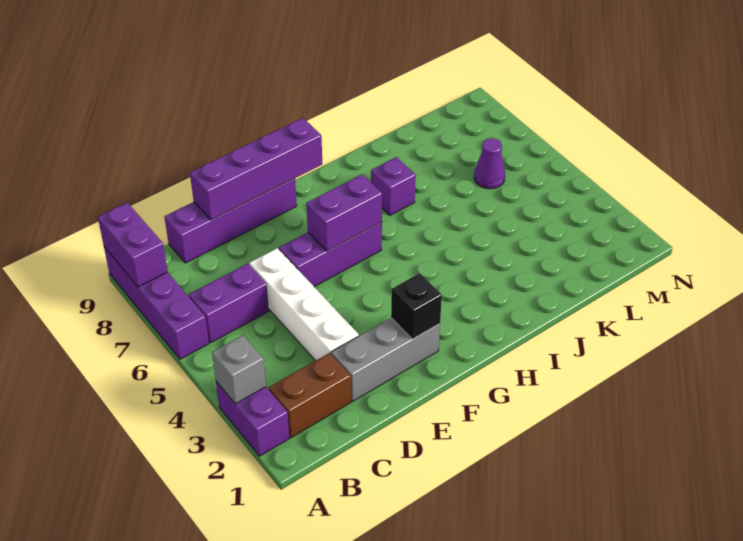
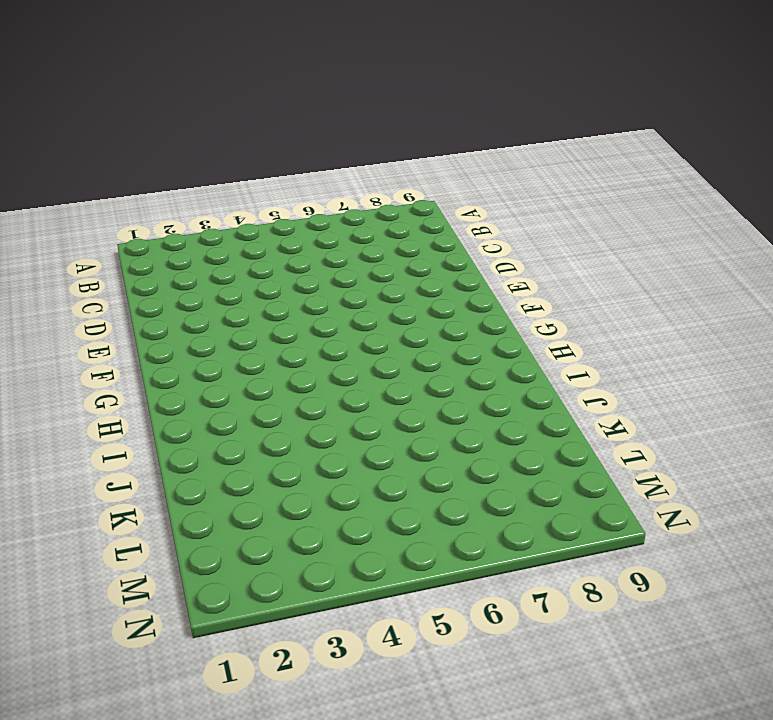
none -> purple brick A2:A3 level 1
none -> purple brick A6:A9 level 1
none -> brown brick B2:C2 level 1

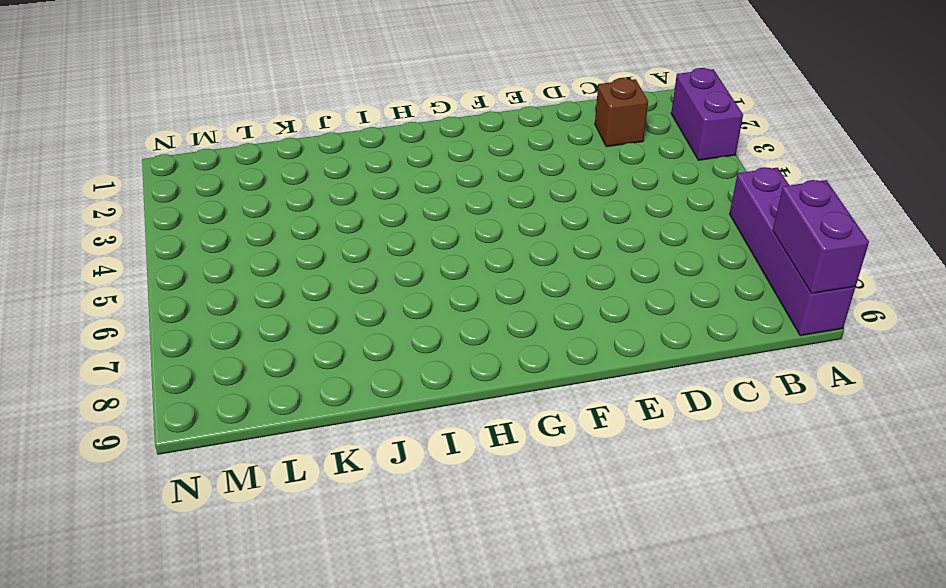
brown brick C2 level 1 -> brown brick B2:C2 level 1
none -> purple brick B6:C6 level 1
none -> purple brick C9:F9 level 1
none -> grey brick D2:F2 level 1

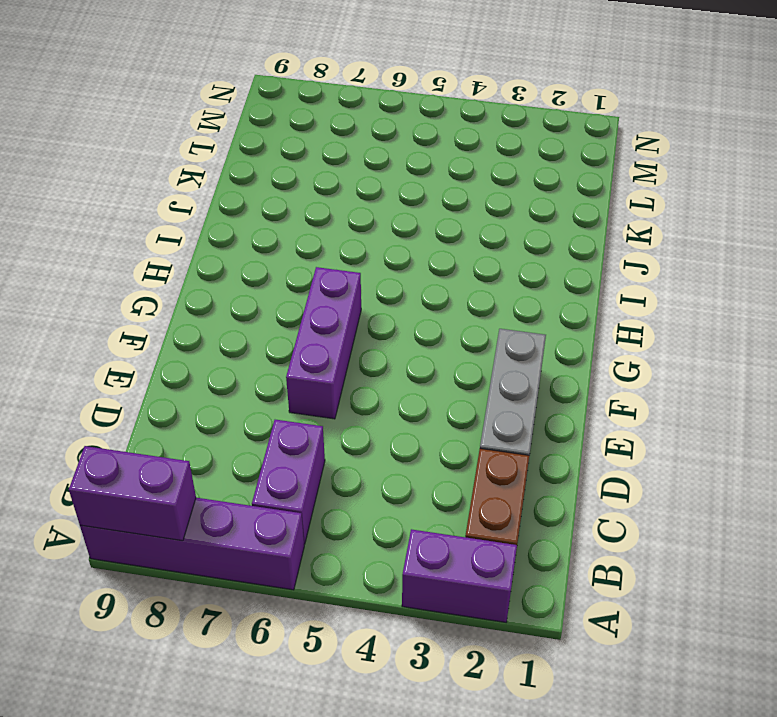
none -> purple brick C9:F9 level 1
none -> white brick D3:D6 level 1
none -> purple brick I7 level 1

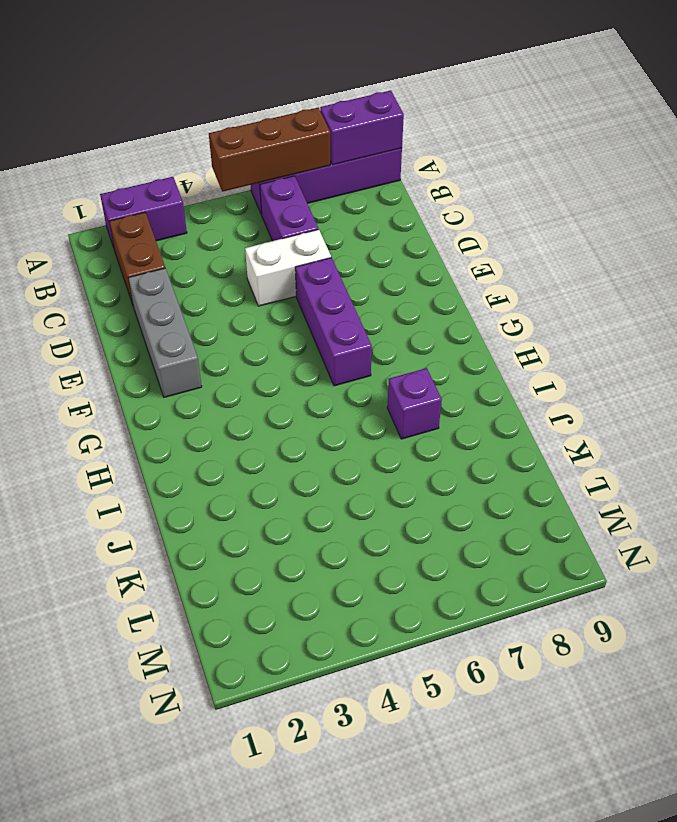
brown brick A5:A7 level 2 -> none
white brick D5:D6 level 1 -> white brick D3:D6 level 1
none -> purple brick C9:F9 level 1
none -> purple cone L6 level 1
none -> grey brick A3 level 2

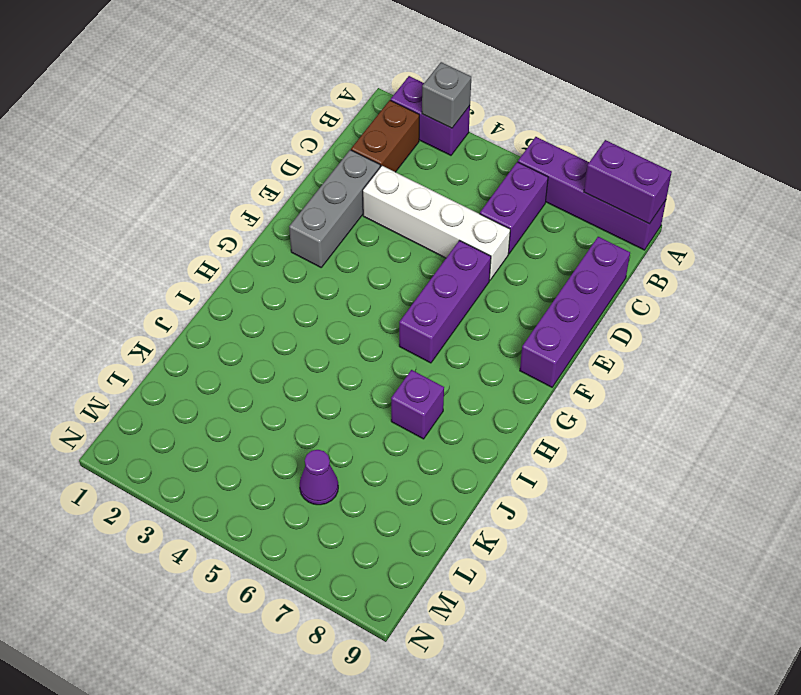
none -> purple brick D9:G9 level 2
none -> black brick F2 level 2
none -> purple brick F6:G6 level 2

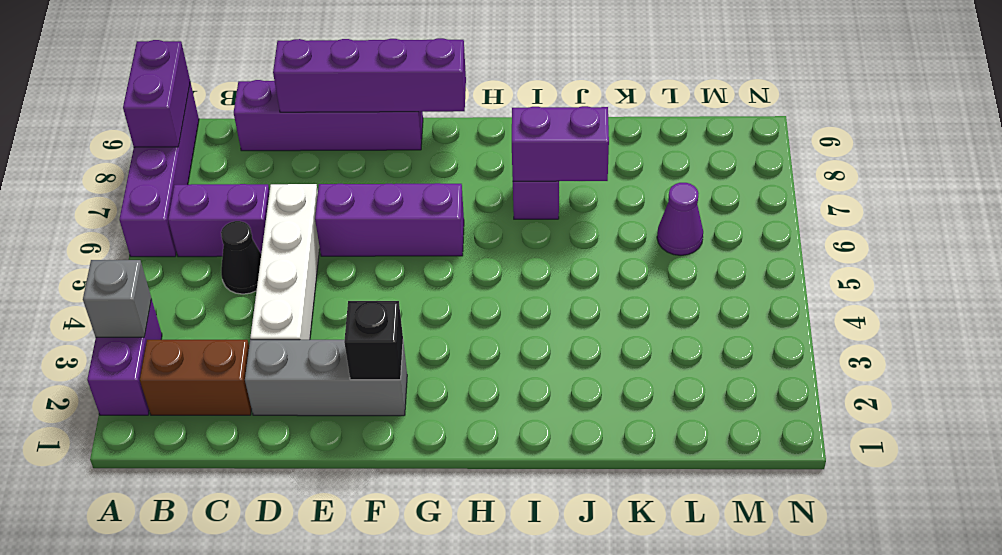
black cone C5 level 1 -> none
purple brick I7:J7 level 2 -> purple brick F6:G6 level 2

